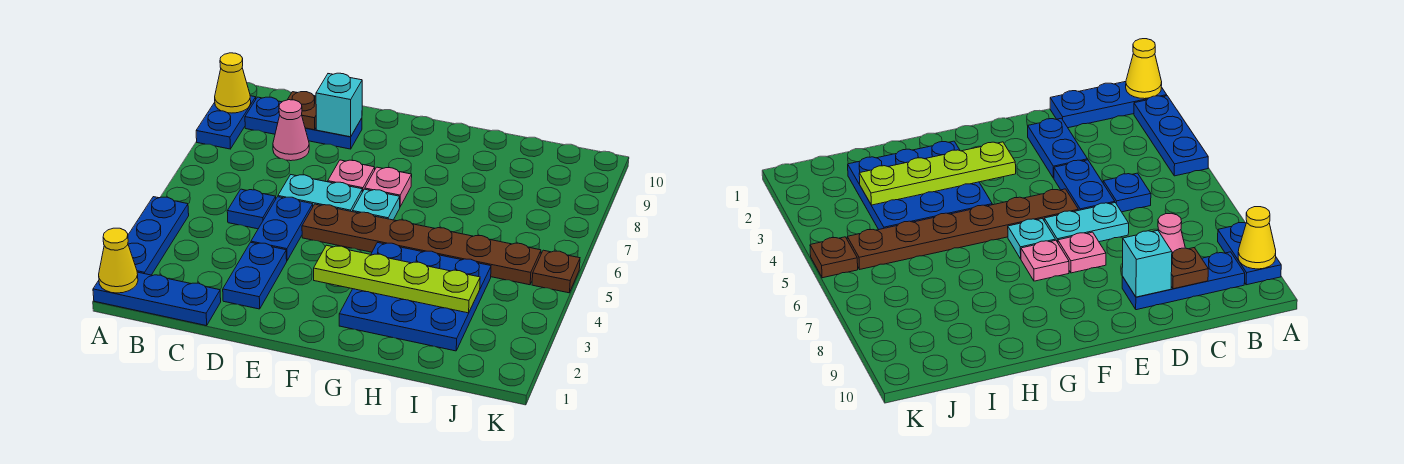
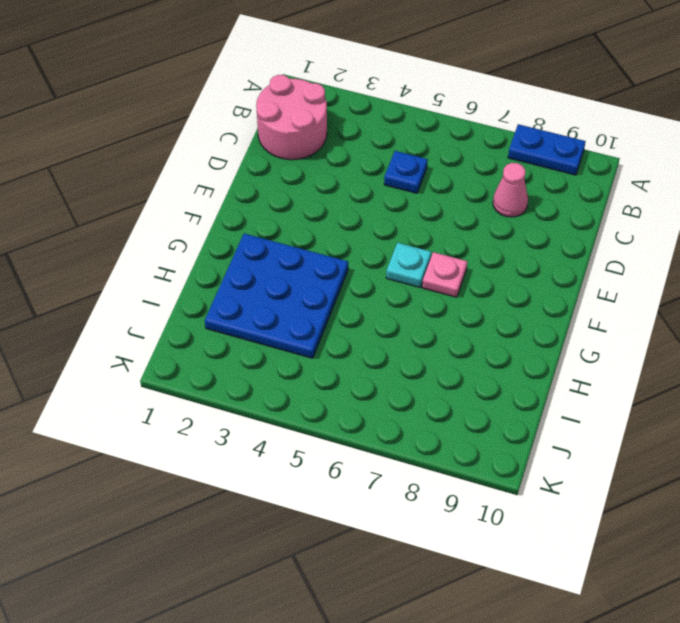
pink round brick B1:C2 level 1 -> blue plate A1:C1 level 1
none -> blue plate A2:A4 level 1
none -> blue plate B9:D9 level 1
none -> blue plate D2:D3 level 1

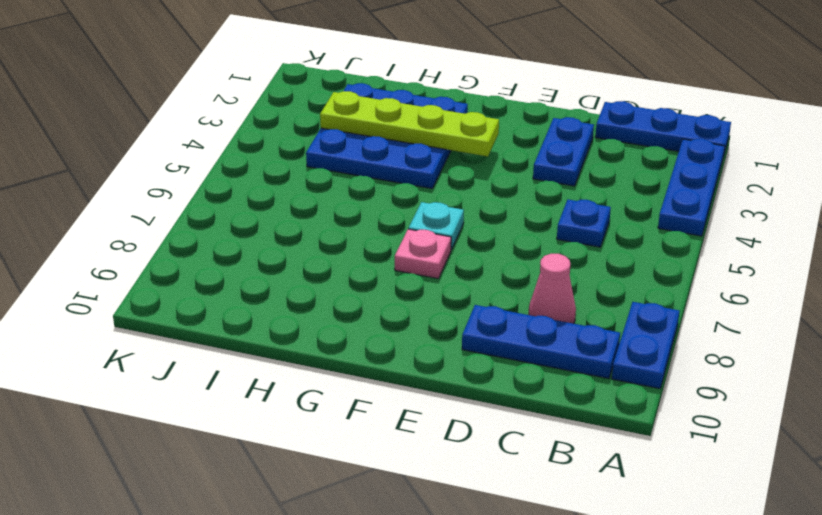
none -> blue plate D4:D5 level 1
none -> cyan plate D6:E6 level 1
none -> brown plate E5:J5 level 1

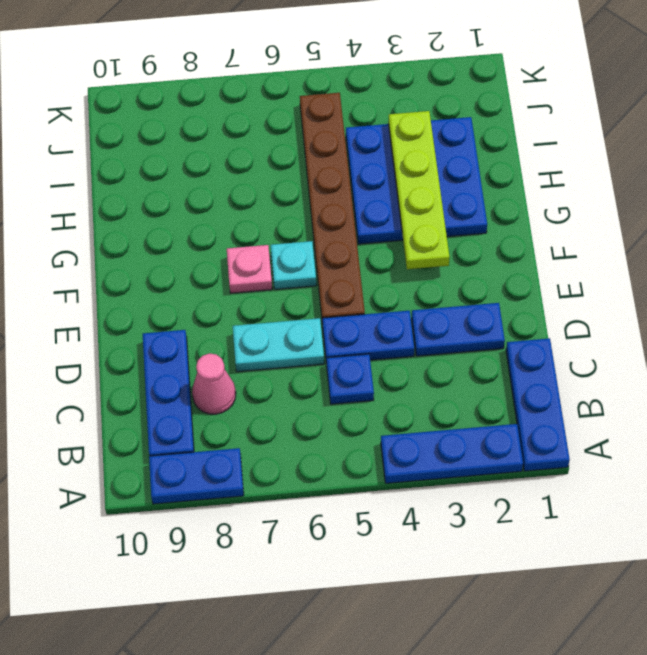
cyan plate D6:D7 level 1 -> cyan plate D6:E6 level 1
none -> pink plate E7 level 1
none -> brown plate K5 level 1
none -> yellow cone A1 level 2

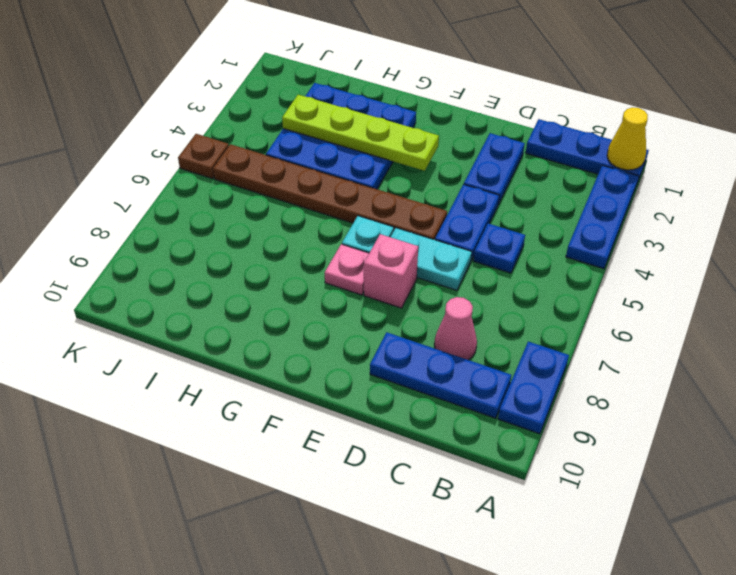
pink brick E7 level 1 -> pink plate E7 level 1
none -> yellow cone A9 level 2
none -> brown plate C9 level 2
none -> cyan brick D9 level 2

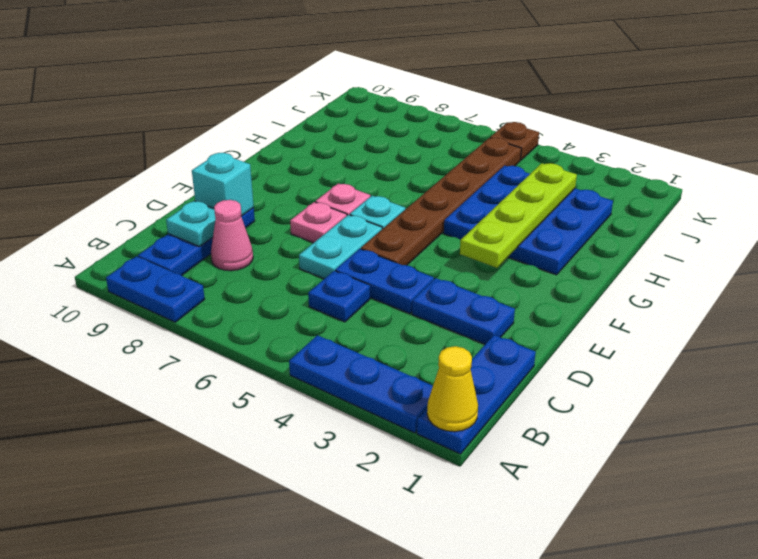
cyan plate C9 level 2 -> brown plate C9 level 2
none -> yellow cone A9 level 2

